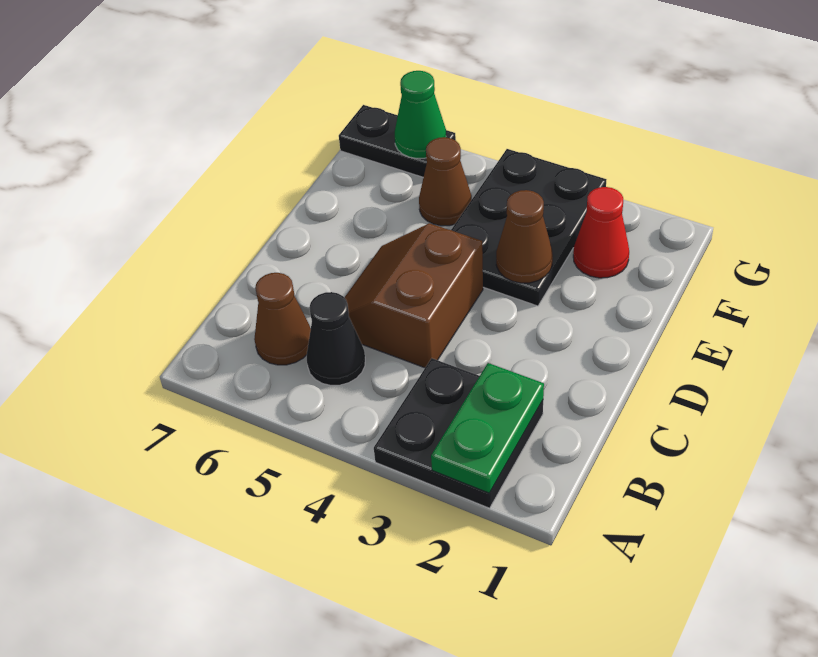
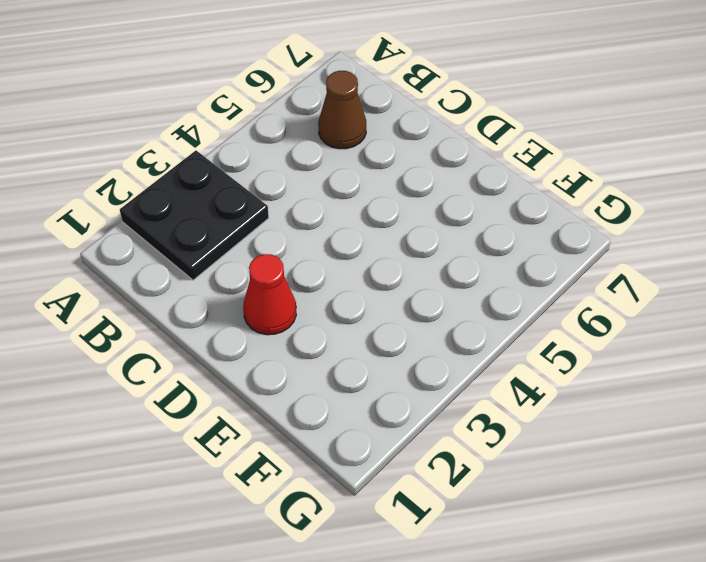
red cone D2 level 1 -> red cone F2 level 1
none -> black cone B5 level 1
none -> brown slope C4:D5 level 1 top 4

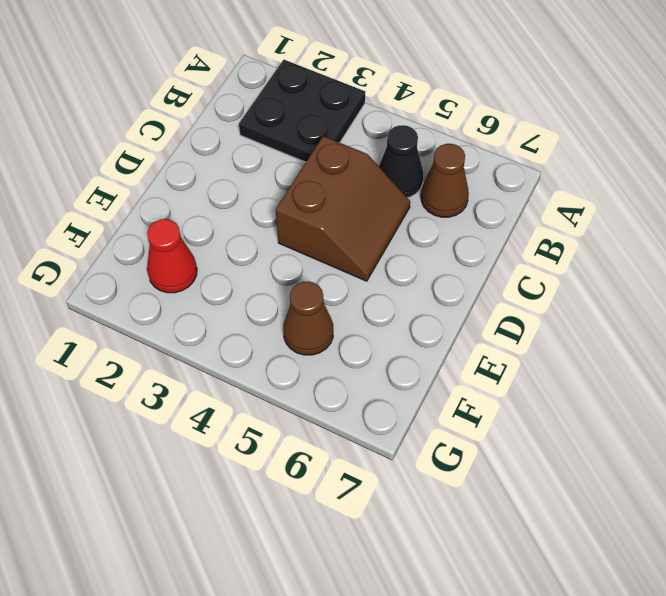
none -> black plate E3:G4 level 1
none -> black plate G6:G7 level 1

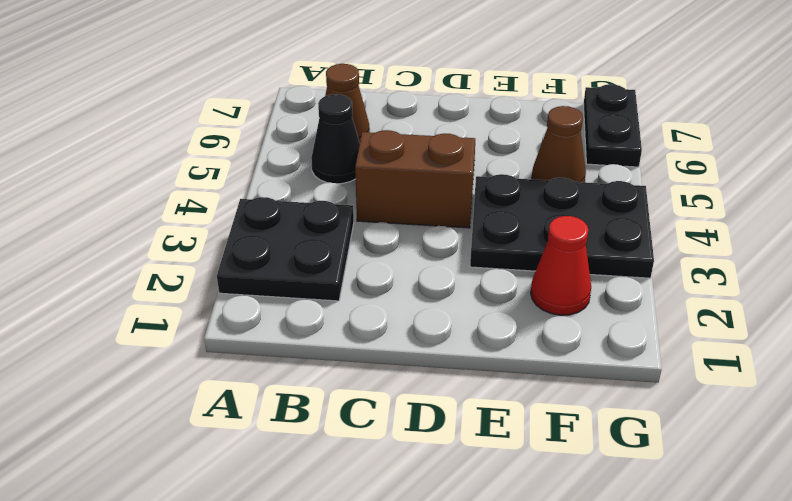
none -> green plate A2:B2 level 2
none -> brown cone E3 level 2

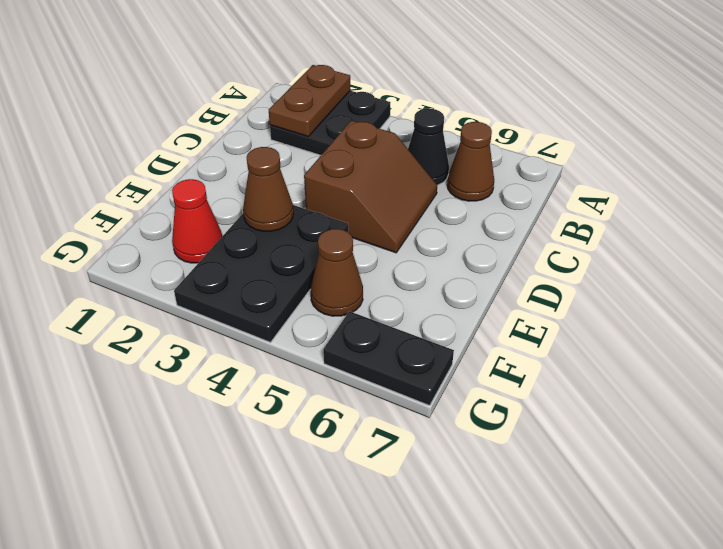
brown plate A2:B2 level 2 -> green plate A2:B2 level 2
none -> green cone G6 level 2

